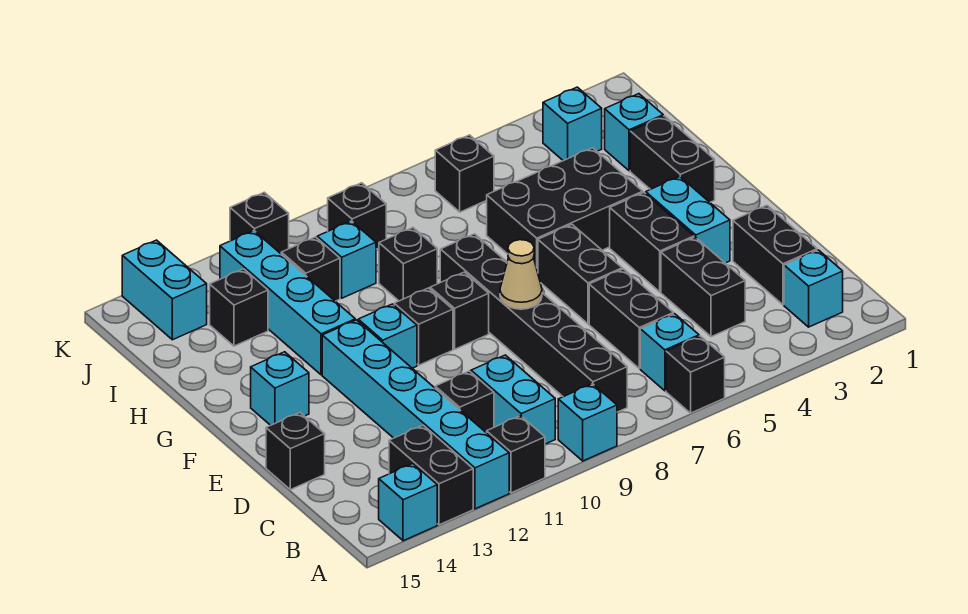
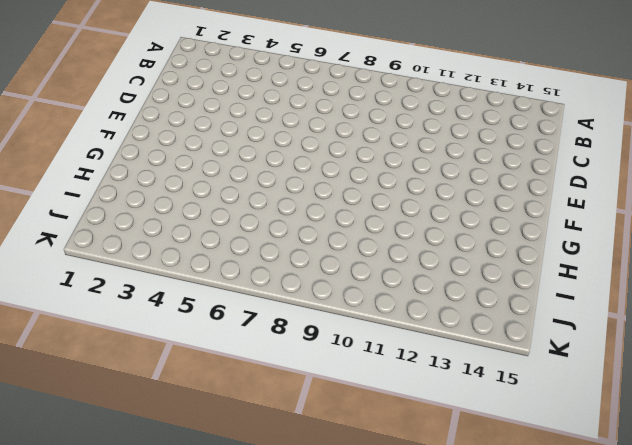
none -> black brick A6 level 1
none -> cyan brick A9 level 1
none -> black brick A11 level 1
none -> cyan brick A12:F12 level 1

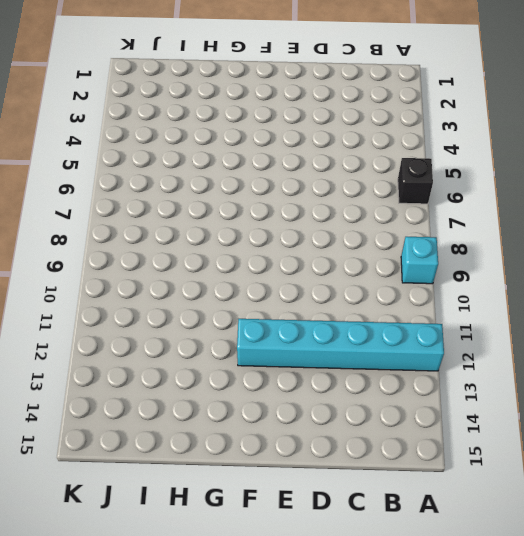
none -> black brick A11 level 1
none -> black brick A13:B13 level 1
none -> cyan brick A14 level 1
none -> cyan brick B2 level 1

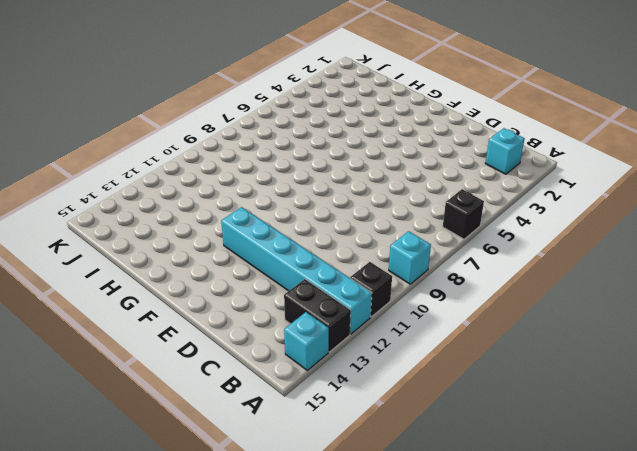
none -> cyan brick B6 level 1
none -> black brick B8:G8 level 1
none -> cyan brick B10:C10 level 1
none -> black brick C2:D2 level 1

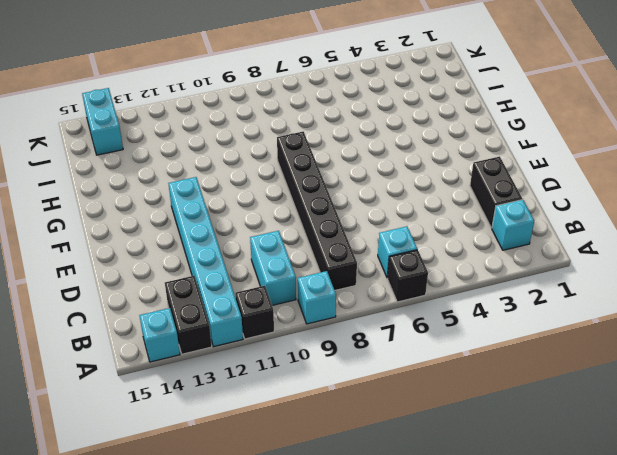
none -> black brick C4:D4 level 1
none -> black brick C6:D6 level 1
none -> black brick C11 level 1
none -> black brick D15 level 1

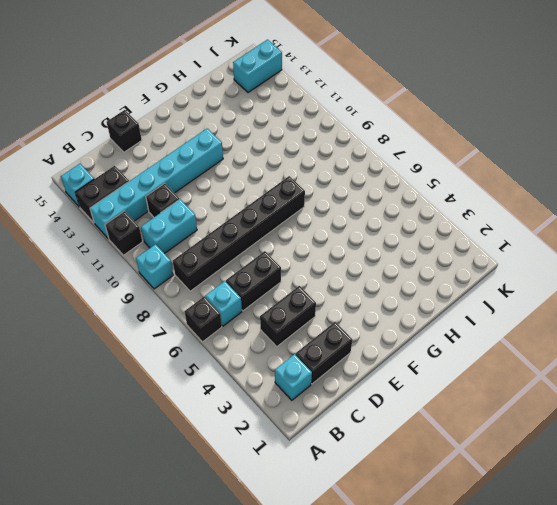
none -> cyan brick E3:F3 level 1
none -> black brick E4:F4 level 1
none -> black brick E6:F6 level 1
none -> black brick F9 level 1

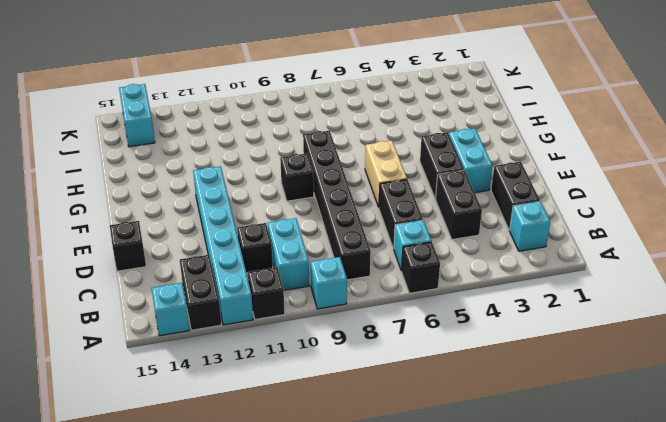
tan brick E6:F6 level 1 -> black brick E6:F6 level 1
none -> black brick F10 level 1
none -> cyan brick F11 level 1
none -> cyan brick F14 level 1
none -> black brick G2:H2 level 1

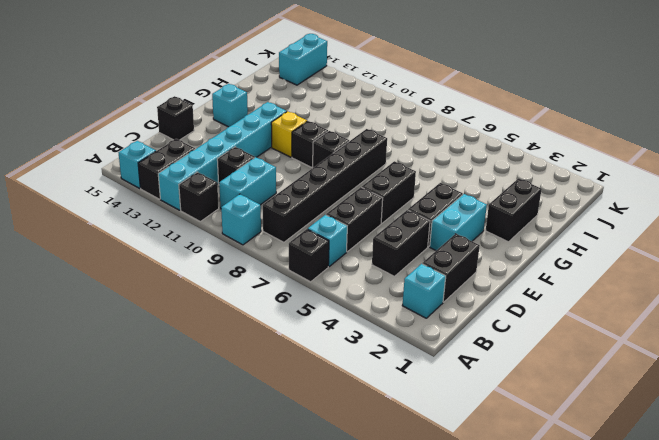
yellow brick F11 level 1 -> cyan brick F11 level 1
none -> black brick G4:H6 level 1
none -> cyan brick G12:J12 level 1
none -> black brick H9 level 1
none -> cyan brick I2 level 1

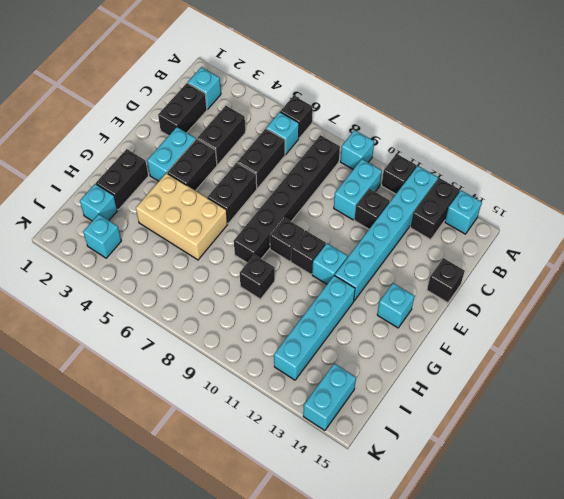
tan brick G4:H6 level 1 -> black brick G4:H6 level 1
none -> cyan brick I10 level 1
none -> black brick I11 level 1
none -> black brick I13 level 1
none -> black brick J6 level 1

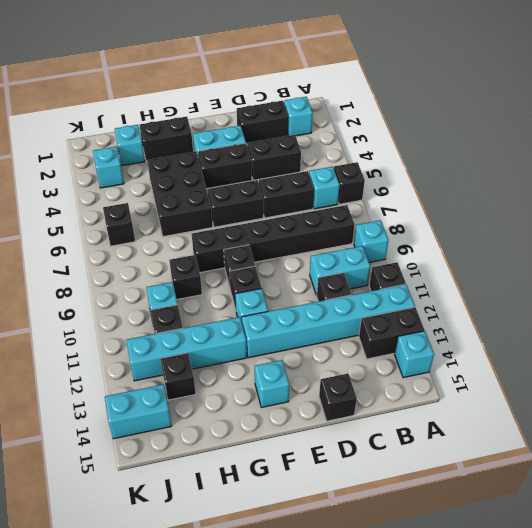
none -> black brick J9 level 1
none -> black brick K11 level 1
none -> tan cone E8 level 2

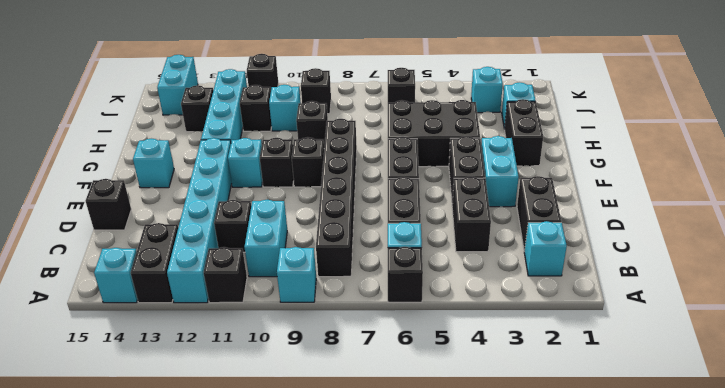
none -> tan cone E8 level 2

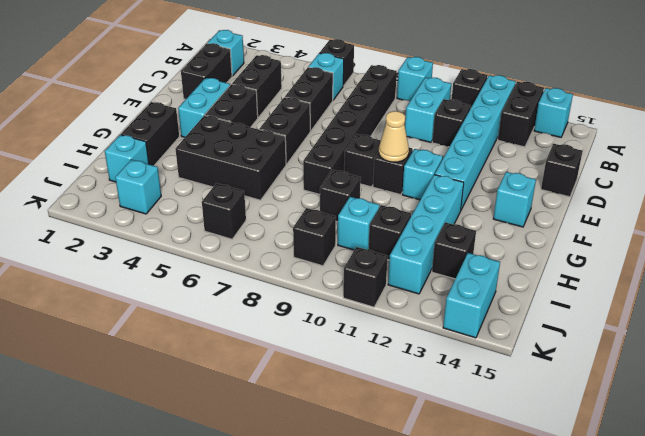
tan cone F10 level 2 -> tan cone E8 level 2

